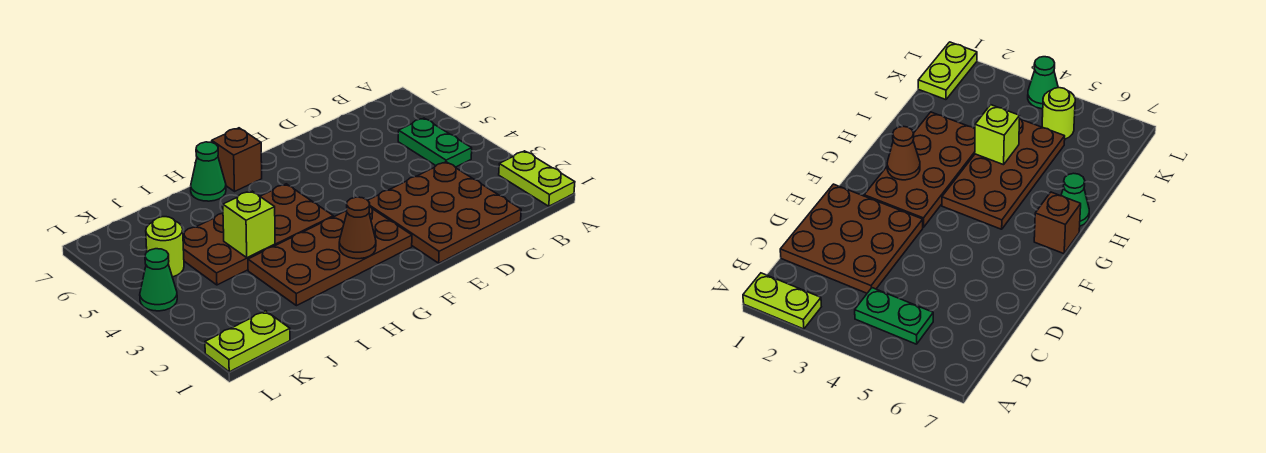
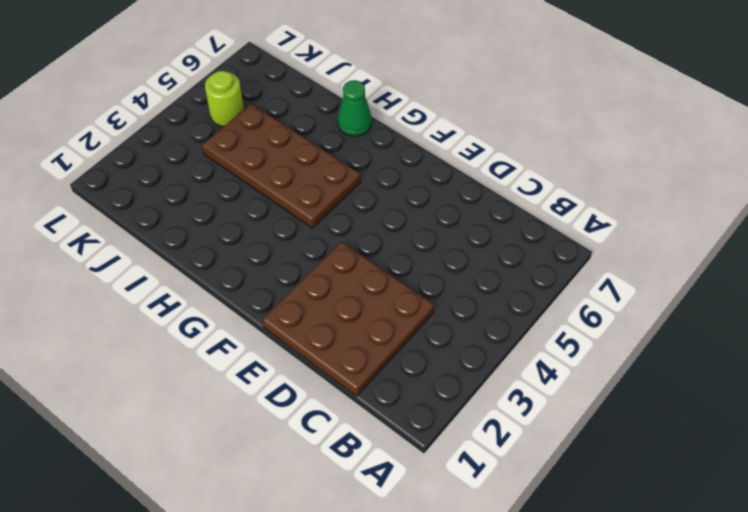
none -> lime plate A1:A2 level 1
none -> green plate B4:B5 level 1
none -> brown plate F2:I3 level 1

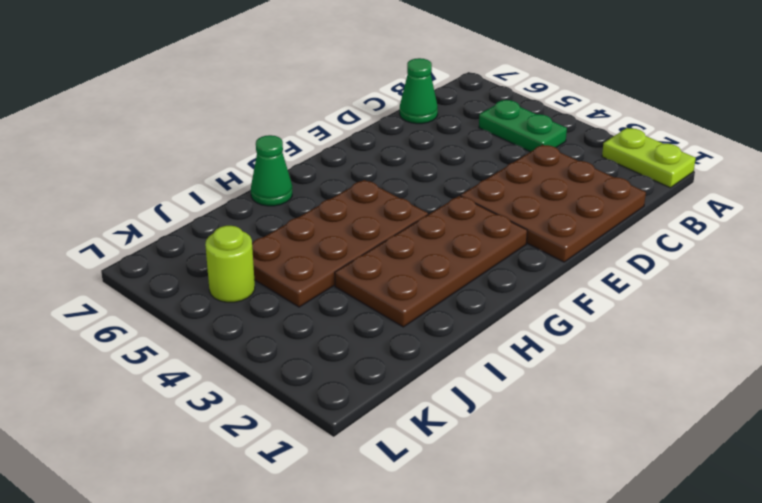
green cone C7 level 1 -> green cone L4 level 1
none -> brown brick G7 level 1
none -> lime plate K1:L1 level 1
none -> brown cone G2 level 2

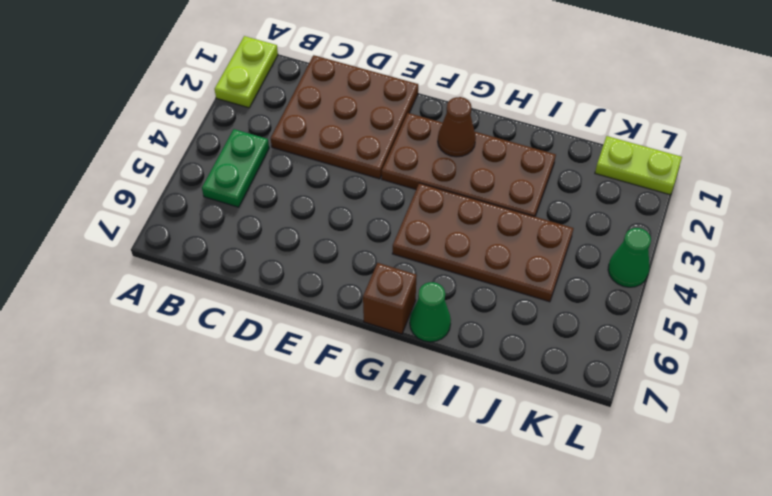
none -> lime round brick K5 level 1
none -> lime brick I4 level 2

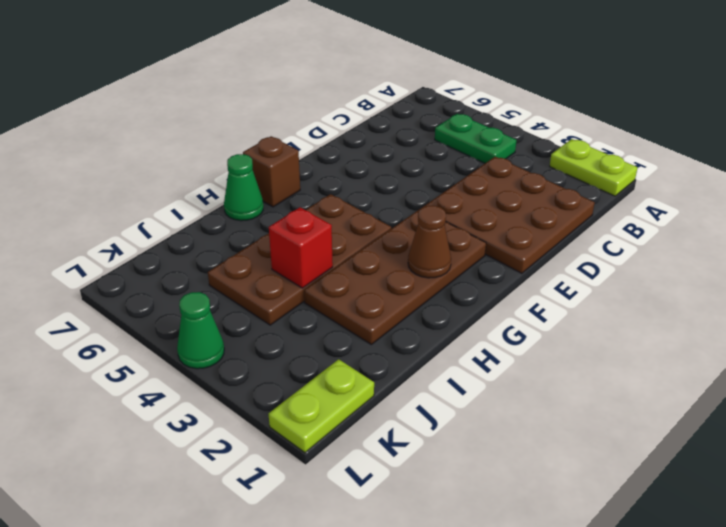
red brick I4 level 2 -> lime brick I4 level 2
none -> lime round brick K5 level 1

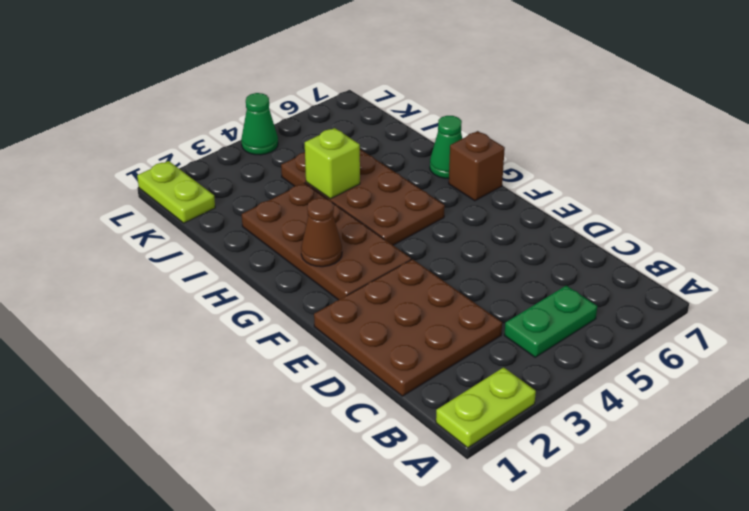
none -> lime round brick K5 level 1

